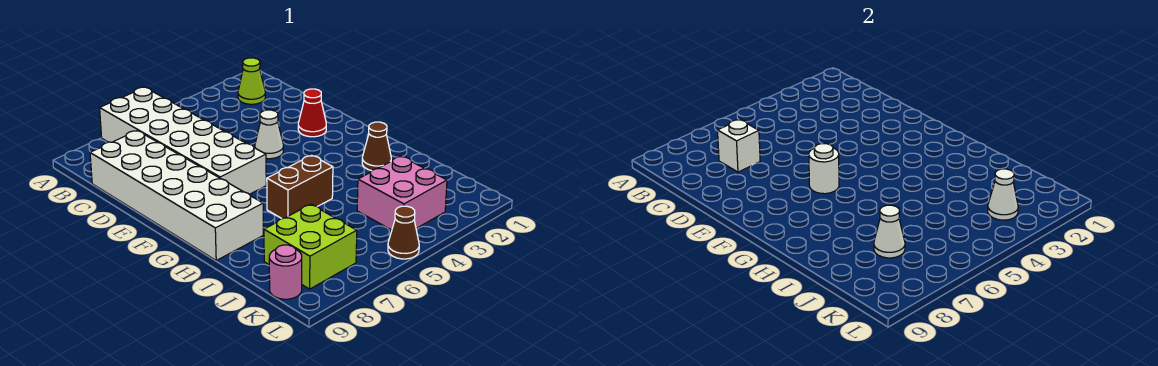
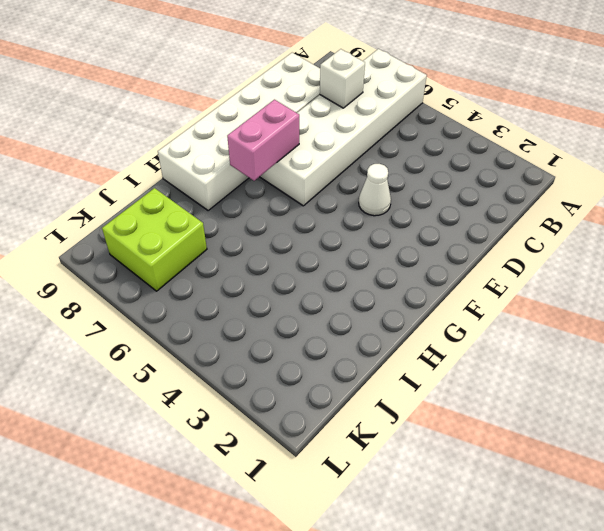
pink brick F7:G7 level 2 -> none
none -> lime cone B2 level 1
none -> red cone E2 level 1
none -> brown cone H2 level 1

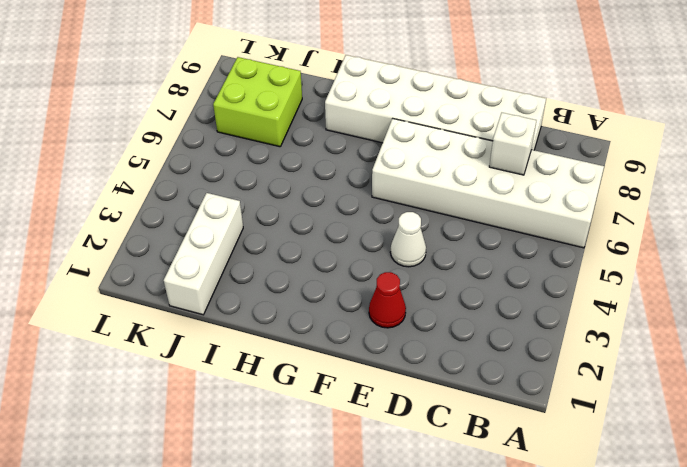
white brick J1:J3 level 1 -> pink brick J3:K4 level 1
none -> lime cone B2 level 1
none -> brown cone H2 level 1
none -> brown brick H5:H6 level 1

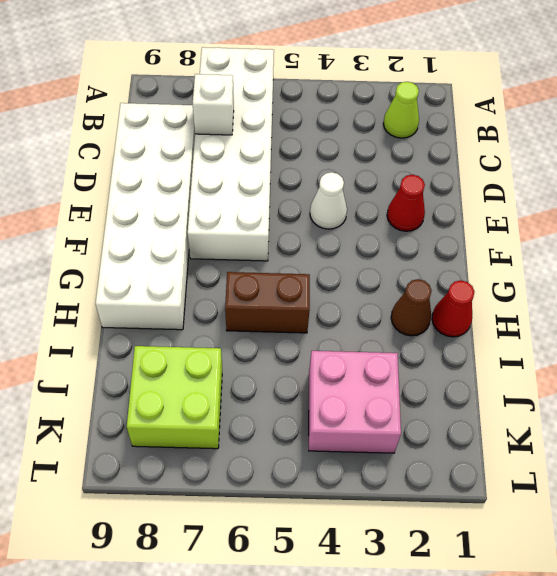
red cone H1 level 1 -> none
none -> pink round brick K9 level 1
none -> brown cone L5 level 1
none -> white round brick F6 level 2

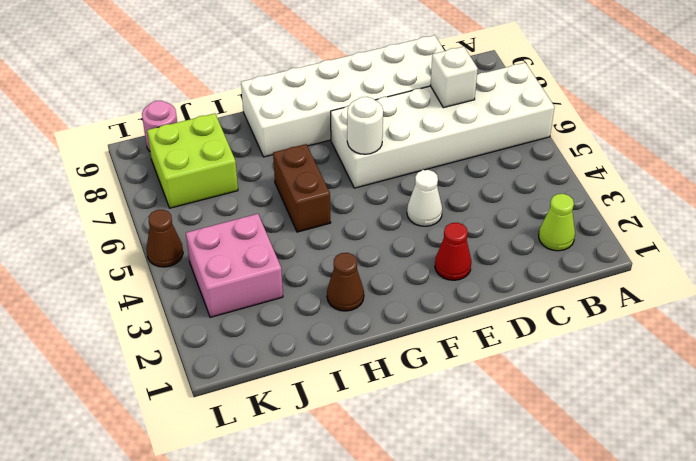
none -> white cone J7 level 2
none -> white cone K3 level 2

